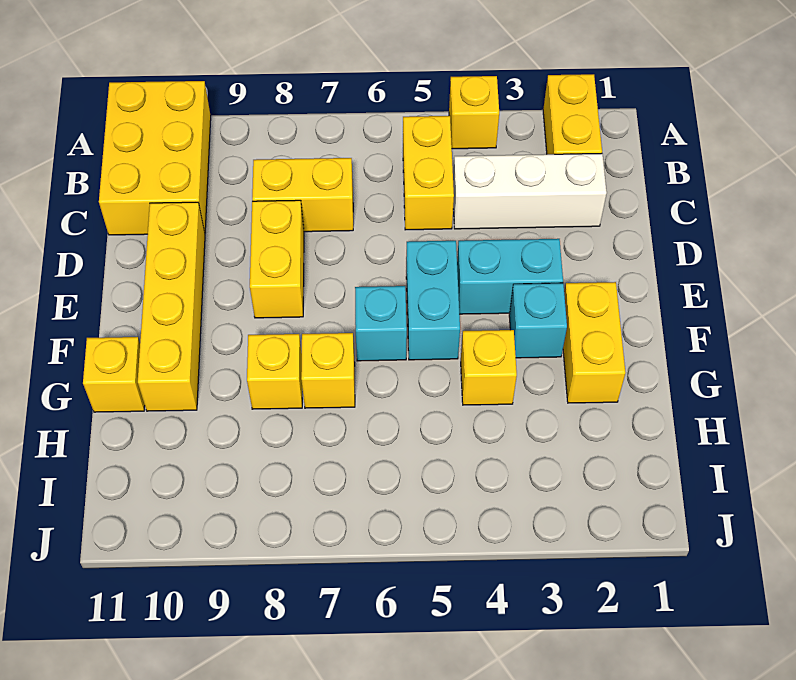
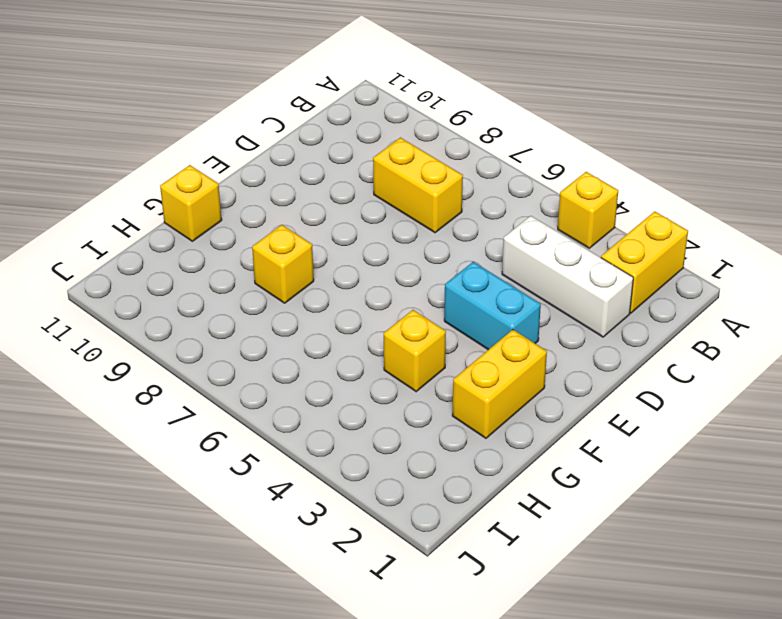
none -> yellow brick A10:C11 level 1
none -> yellow brick B5:C5 level 1
none -> yellow brick D8:E8 level 1

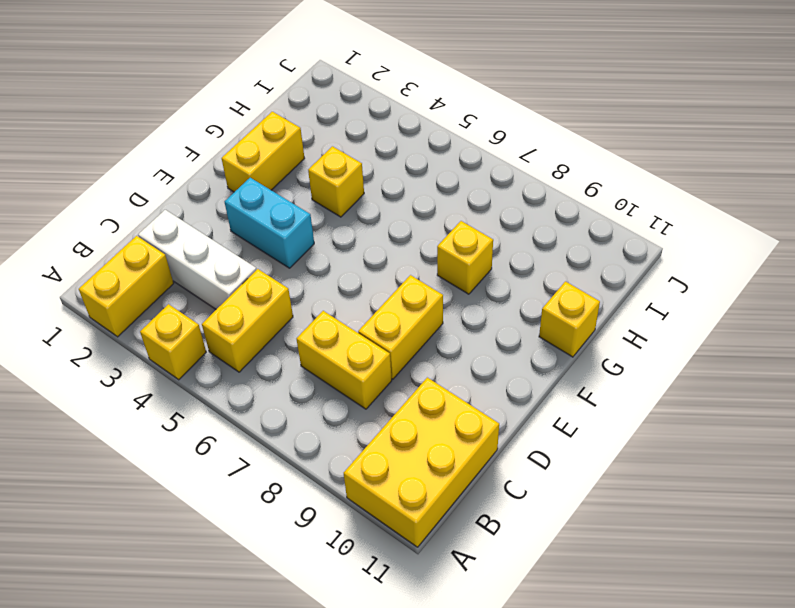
none -> yellow brick D10:G10 level 1
none -> cyan brick E5:F5 level 1
none -> cyan brick F3 level 1

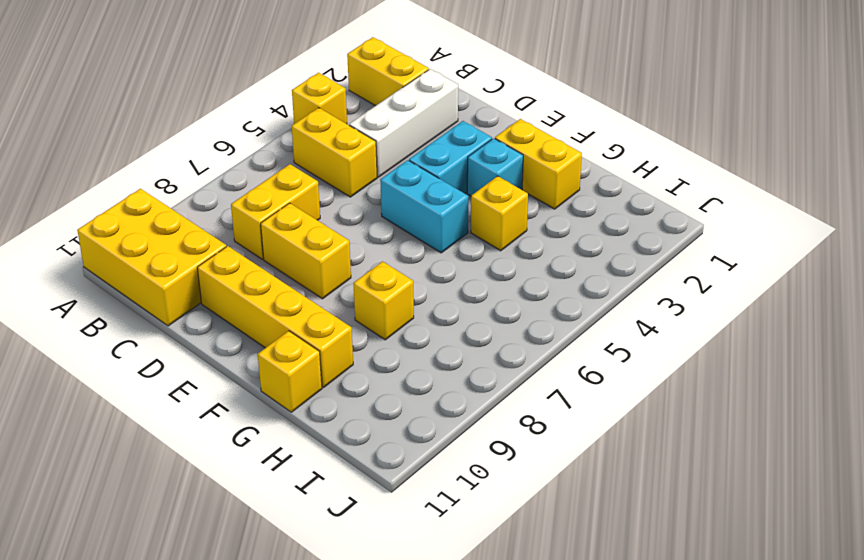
none -> cyan brick F6 level 1
none -> yellow brick G7 level 1

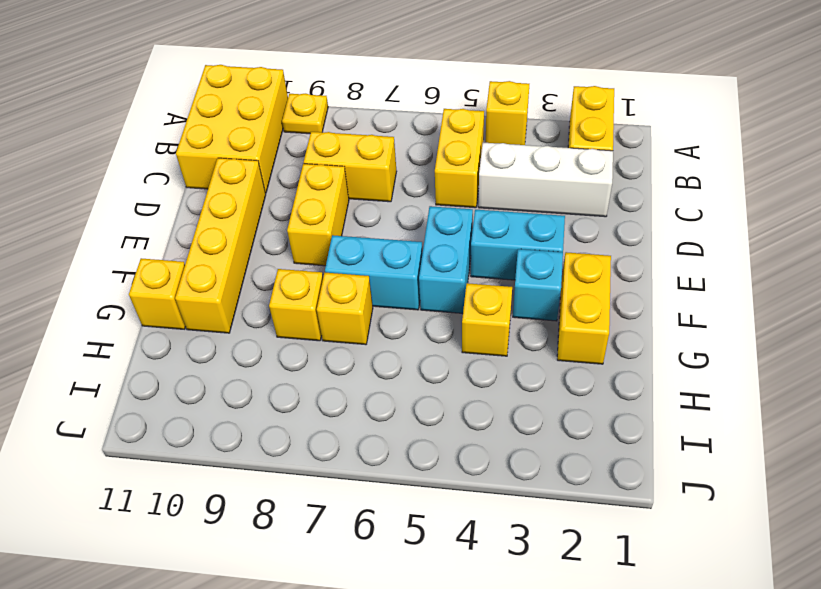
yellow plate A9 level 1 -> none
cyan brick F6:F7 level 1 -> cyan brick F6 level 1

